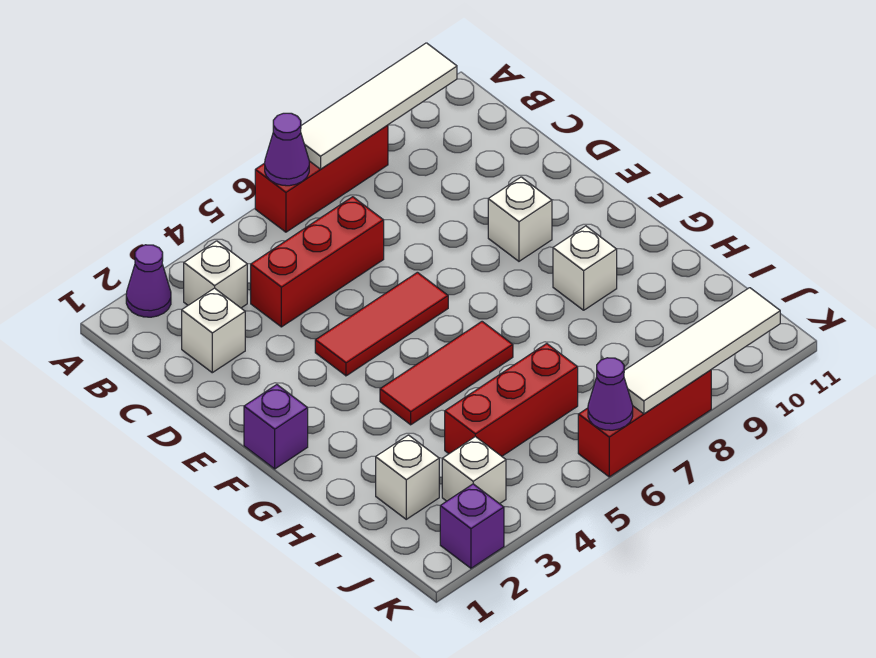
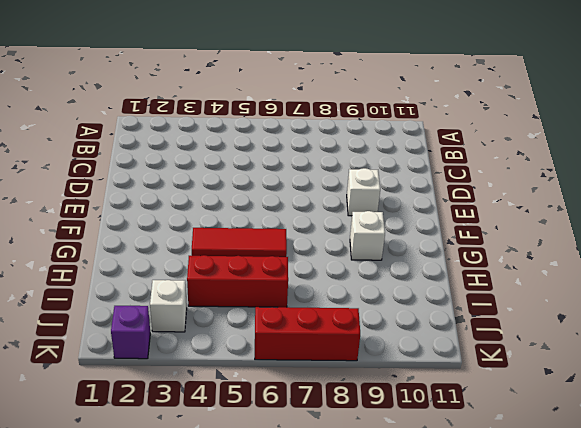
none -> purple cone A2 level 1
none -> red brick A6:A8 level 1
none -> white brick B3 level 1

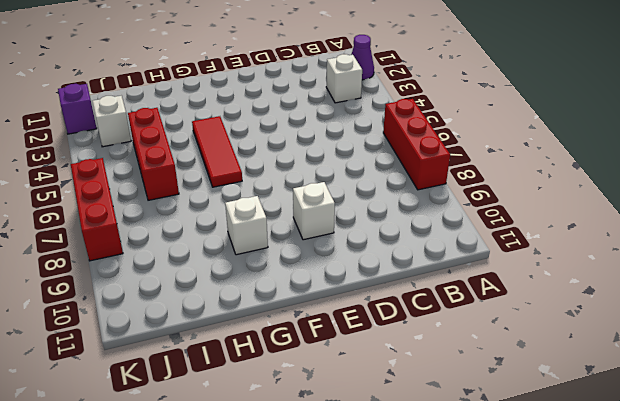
none -> white brick C2 level 1
none -> red brick C4:C6 level 1
none -> red tile E4:E6 level 1

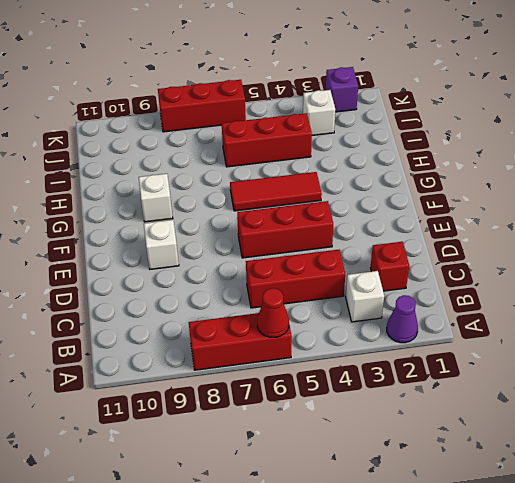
red cone A6 level 2 -> purple cone A6 level 2
red brick C2 level 1 -> white brick C2 level 1
red brick E4:E6 level 1 -> red tile E4:E6 level 1
none -> purple brick F1 level 1
none -> white brick I2 level 1
none -> white tile A7:A10 level 2

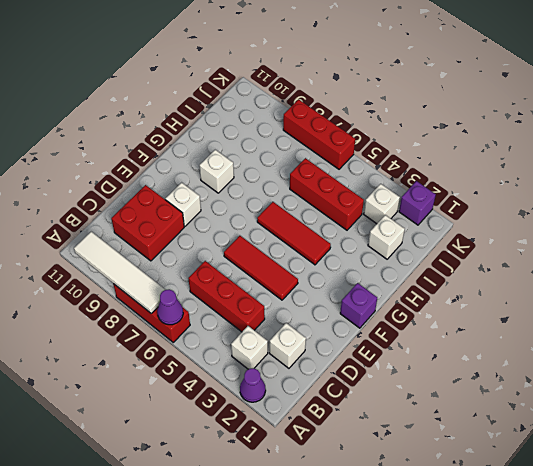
red brick C9:D10 level 1 -> none
none -> purple cone K6 level 2
none -> white tile K7:K10 level 2

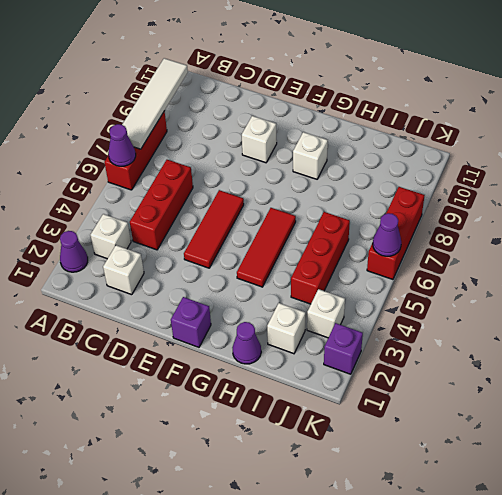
purple cone H1 level 1 -> none
none -> white tile K7:K10 level 2

